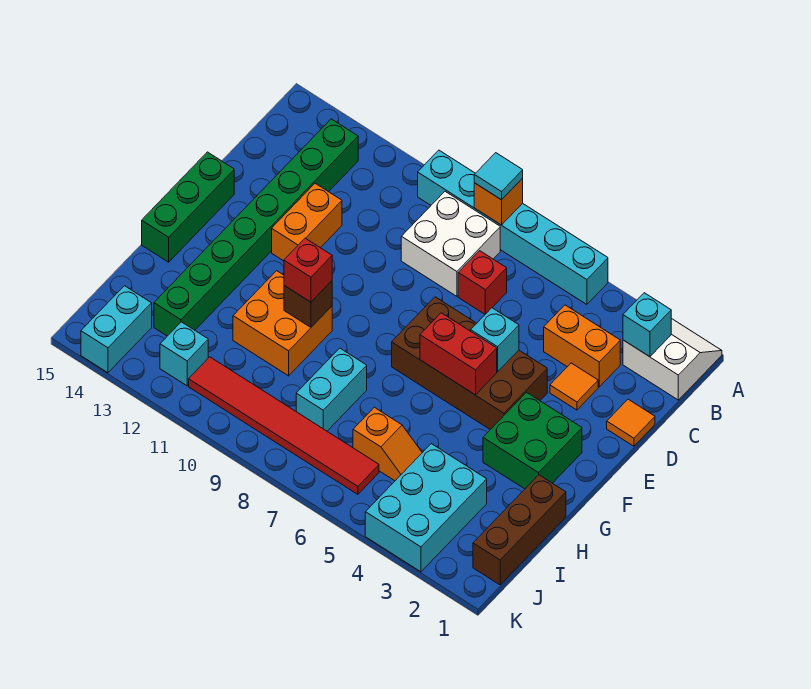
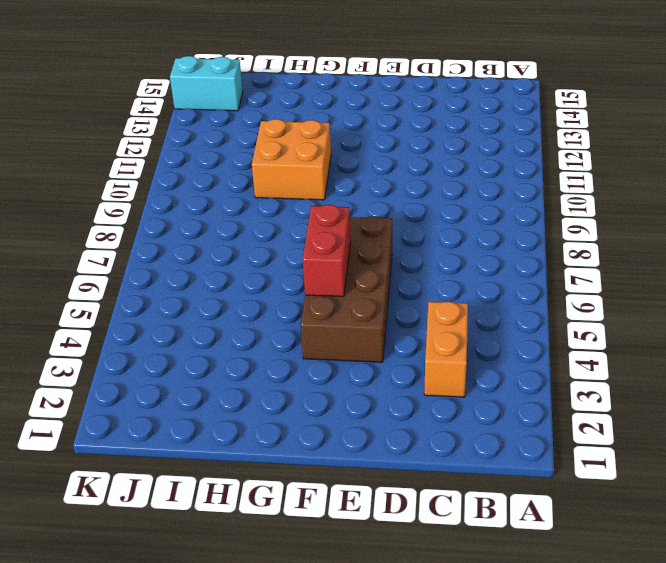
none -> white slope A1:B2 level 1 top B
none -> cyan brick A5:A10 level 1
none -> white brick B8:C9 level 1

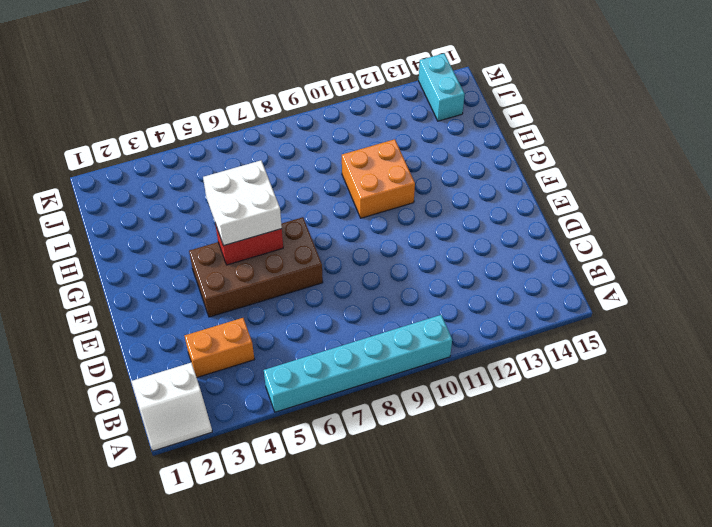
white brick F5:G6 level 3 -> white brick B8:C9 level 1
none -> green brick B13:I13 level 1
none -> red brick C7 level 1
none -> orange tile D1 level 1

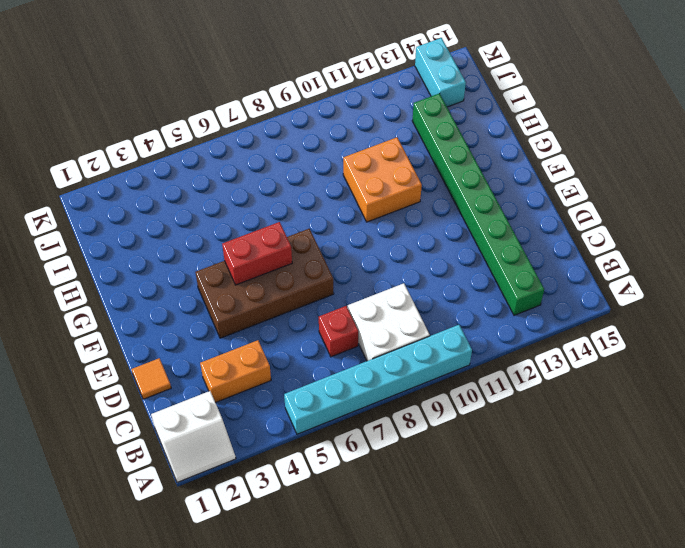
none -> orange tile D3 level 1
none -> orange brick D12:E12 level 1
none -> green brick E15:G15 level 1

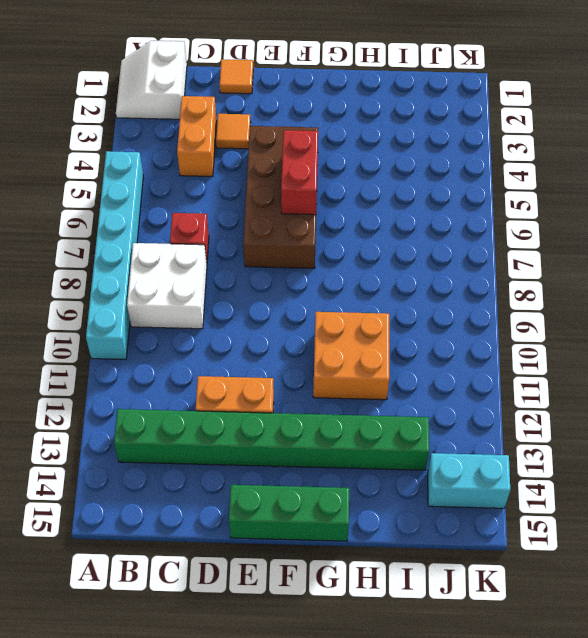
none -> green brick F2:G3 level 1
none -> brown brick H1:J1 level 1
none -> cyan brick H8:I8 level 1

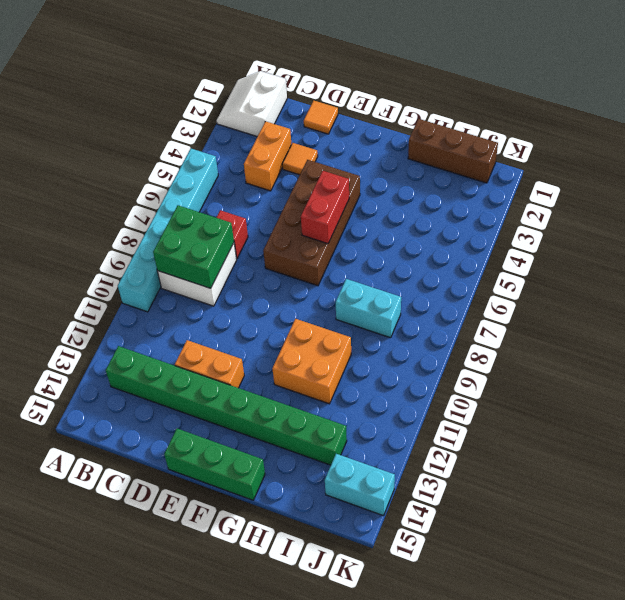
green brick B8:C9 level 2 -> green brick F2:G3 level 1
none -> cyan brick I3:K4 level 1
none -> orange slope I5:I6 level 1 top 6
none -> red tile J6:J11 level 1

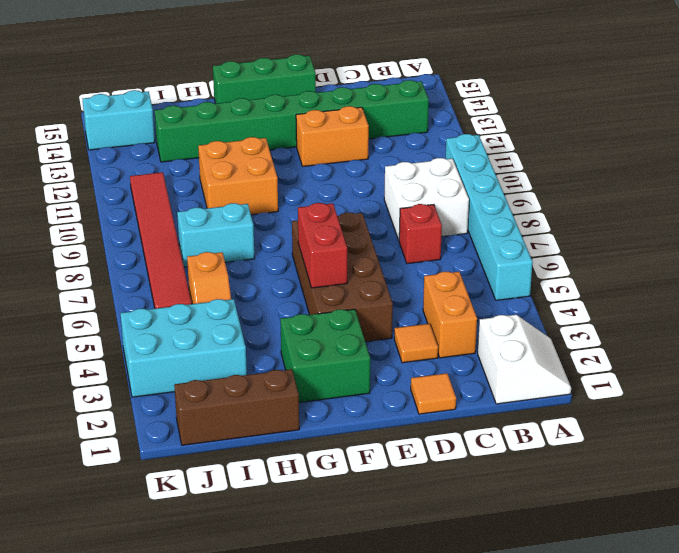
none -> cyan brick J12 level 1
none -> orange brick A8 level 2
none -> cyan brick B2 level 2

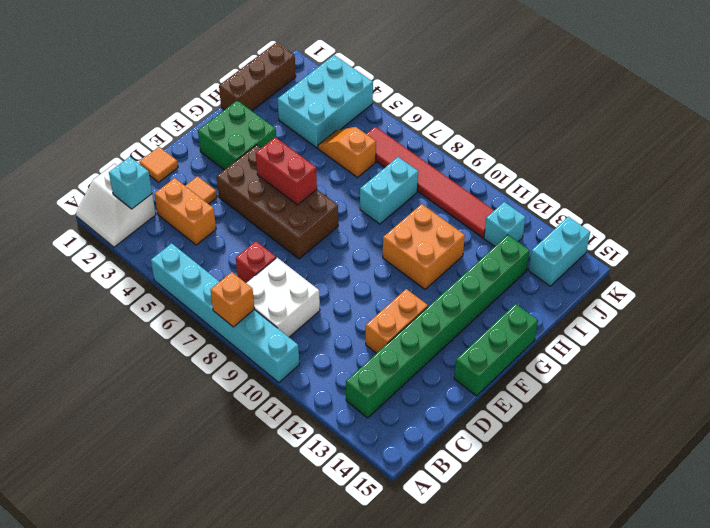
none -> cyan brick E5 level 2
none -> brown brick G10 level 2
none -> cyan tile A8 level 3

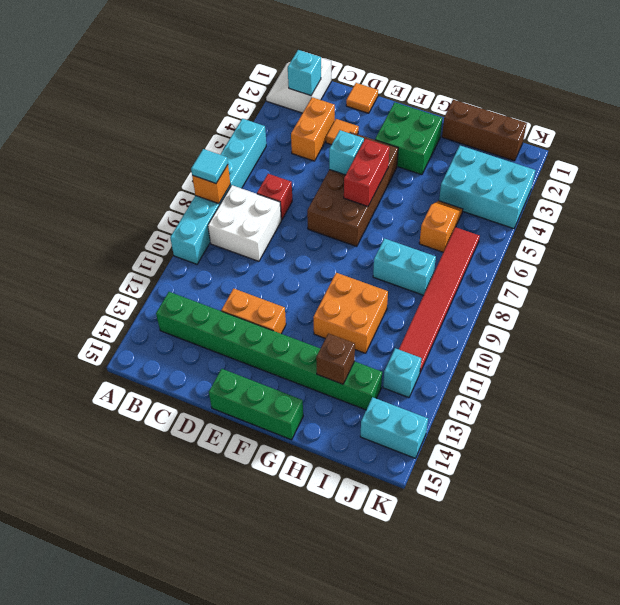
brown brick H13 level 2 -> brown brick G10 level 2
none -> red brick G10 level 3

